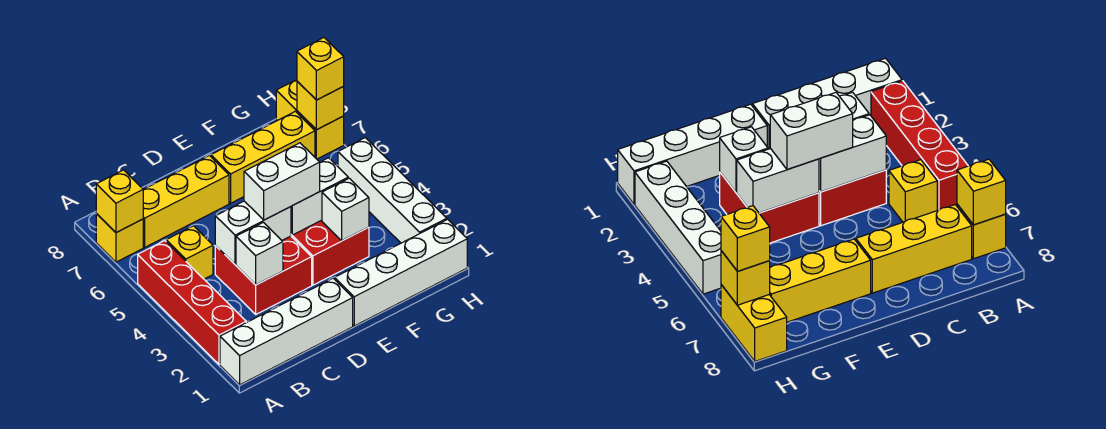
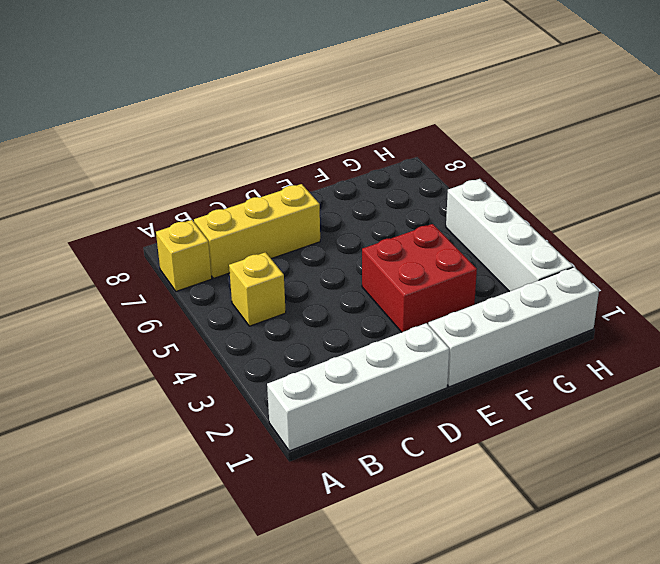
none -> red brick A2:A5 level 1
none -> red brick C3:D4 level 1
none -> yellow brick E7:G7 level 1

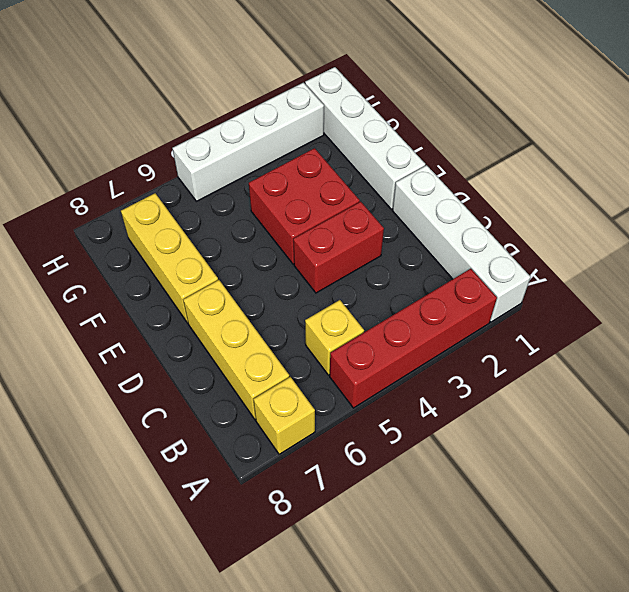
red brick D3:D4 level 1 -> red brick C3:D4 level 1
none -> yellow brick H7:H8 level 1
none -> yellow brick A7 level 2
none -> white brick C3 level 2

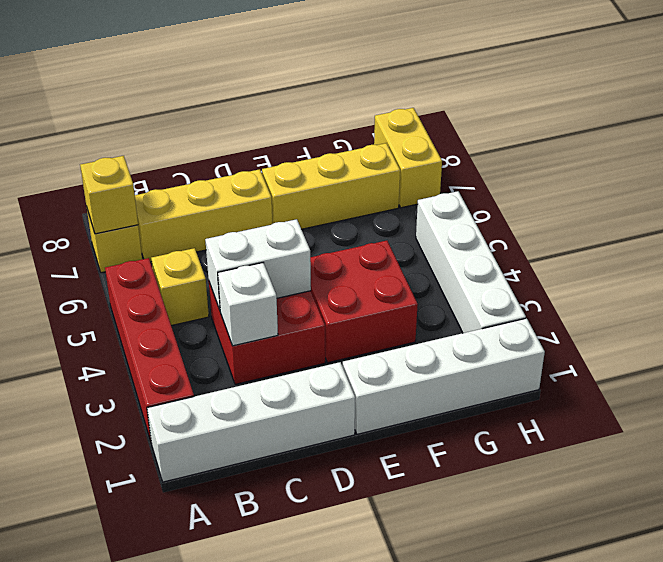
none -> white brick E4:F4 level 2
none -> white brick F3 level 2
none -> yellow brick H7 level 2

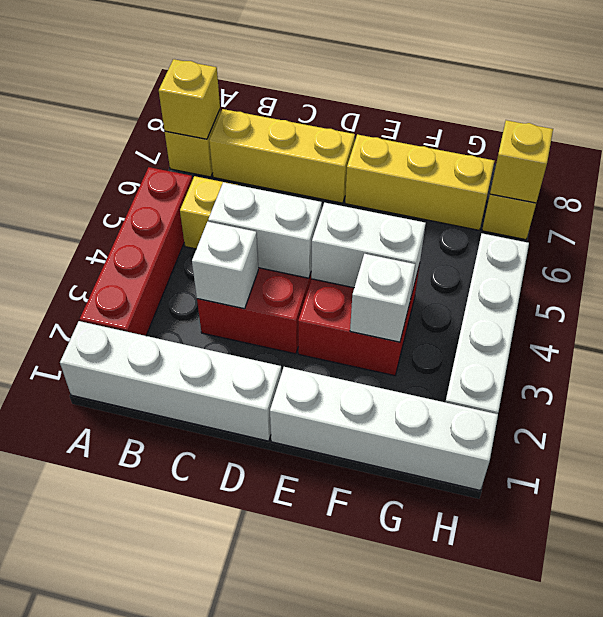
none -> white brick D4:E4 level 3
none -> yellow brick H7 level 3

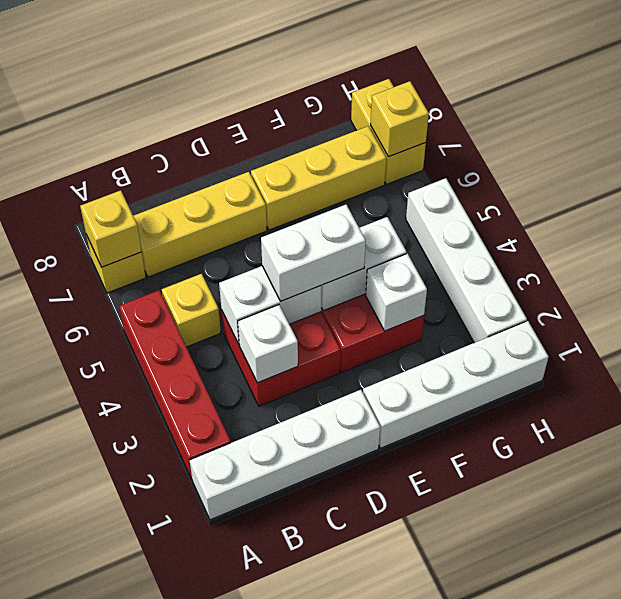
none -> yellow brick H7 level 3

